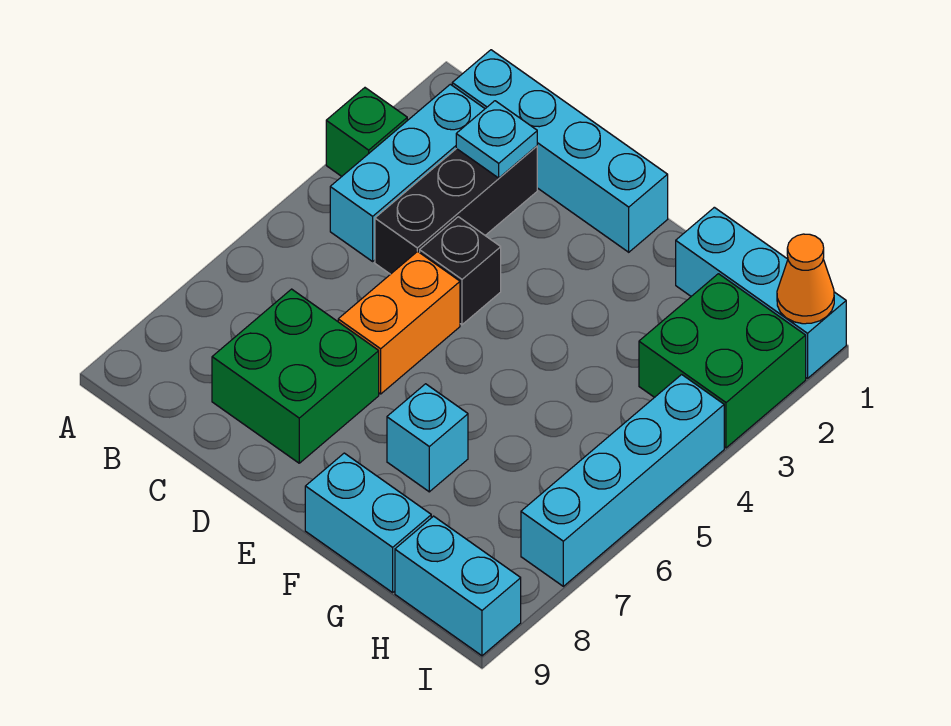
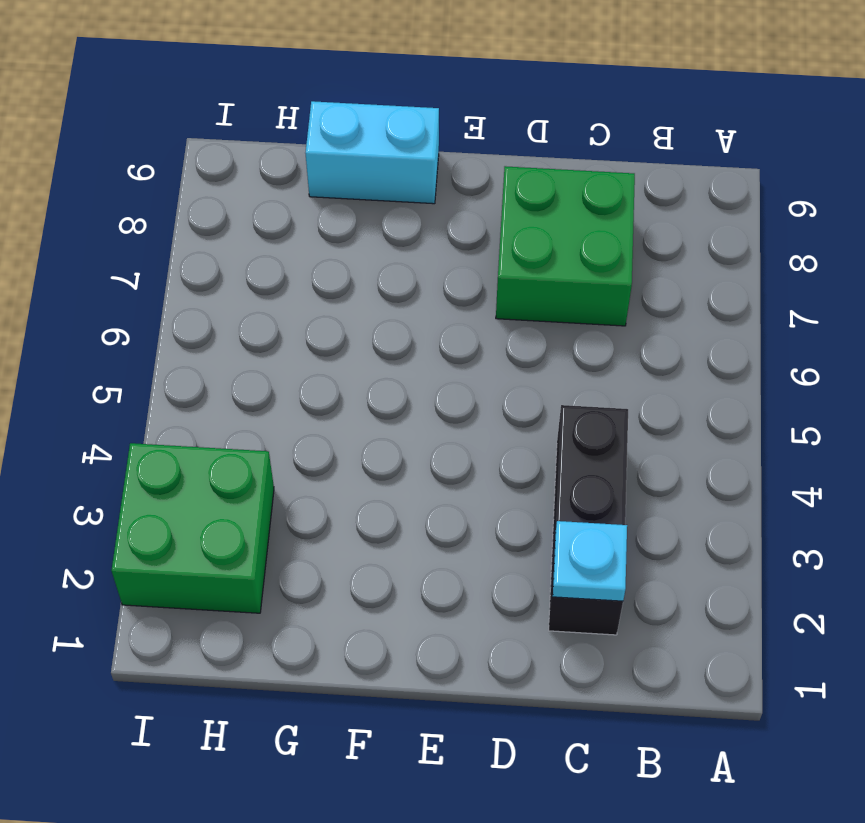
none -> green brick A3 level 1
none -> cyan brick B1:E1 level 1
none -> cyan brick B2:B4 level 1

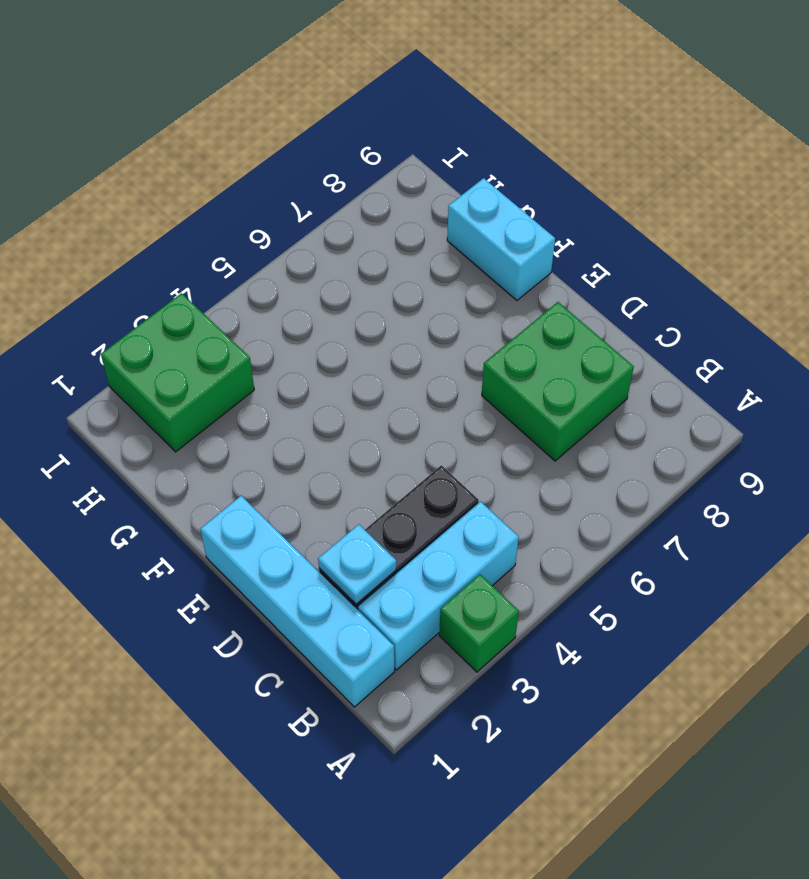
none -> black brick D4 level 1
none -> orange brick D5:D6 level 1
none -> cyan brick F7 level 1

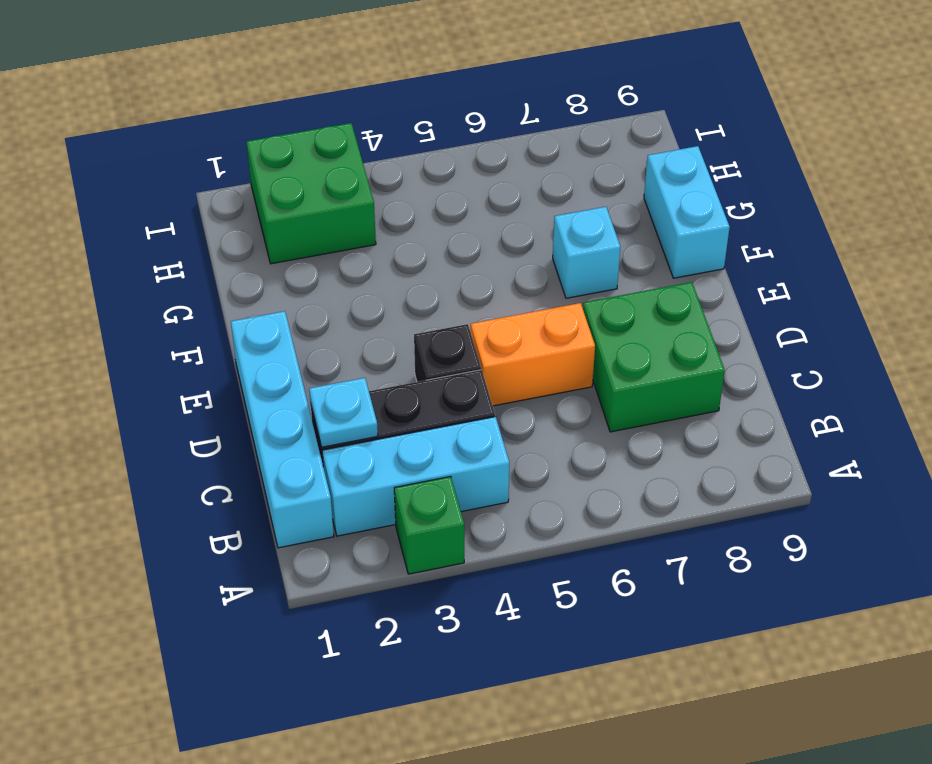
none -> cyan brick G1:I1 level 1
none -> cyan brick H9:I9 level 1
none -> cyan brick I4:I7 level 1

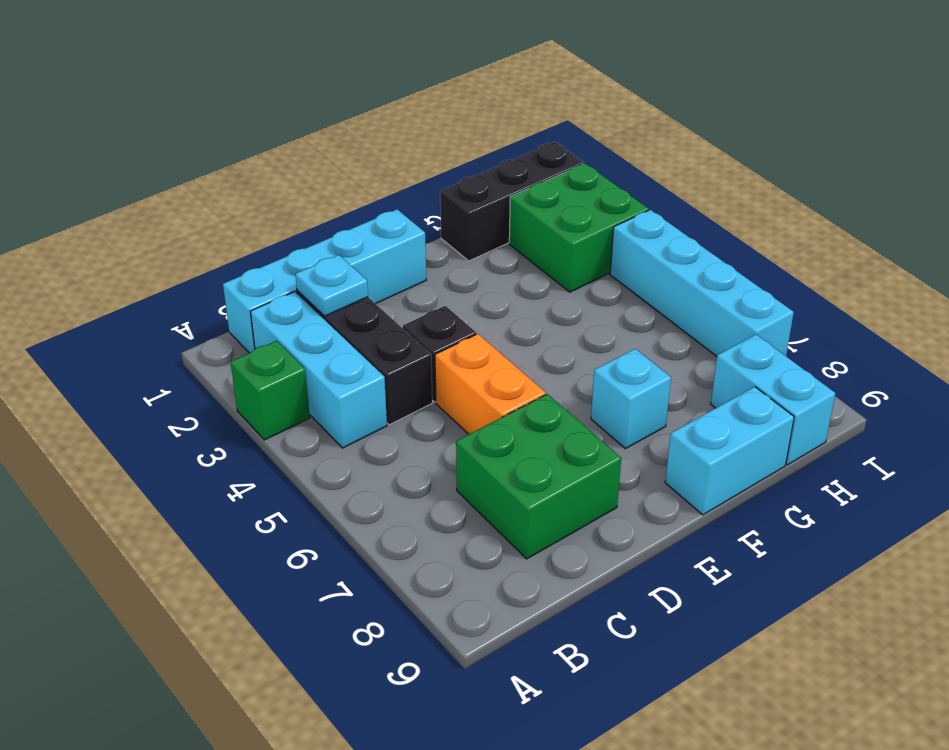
black brick G1:I1 level 1 -> cyan brick G1:I1 level 1
cyan brick H8:H9 level 1 -> cyan brick H9:I9 level 1
none -> orange cone I1 level 2

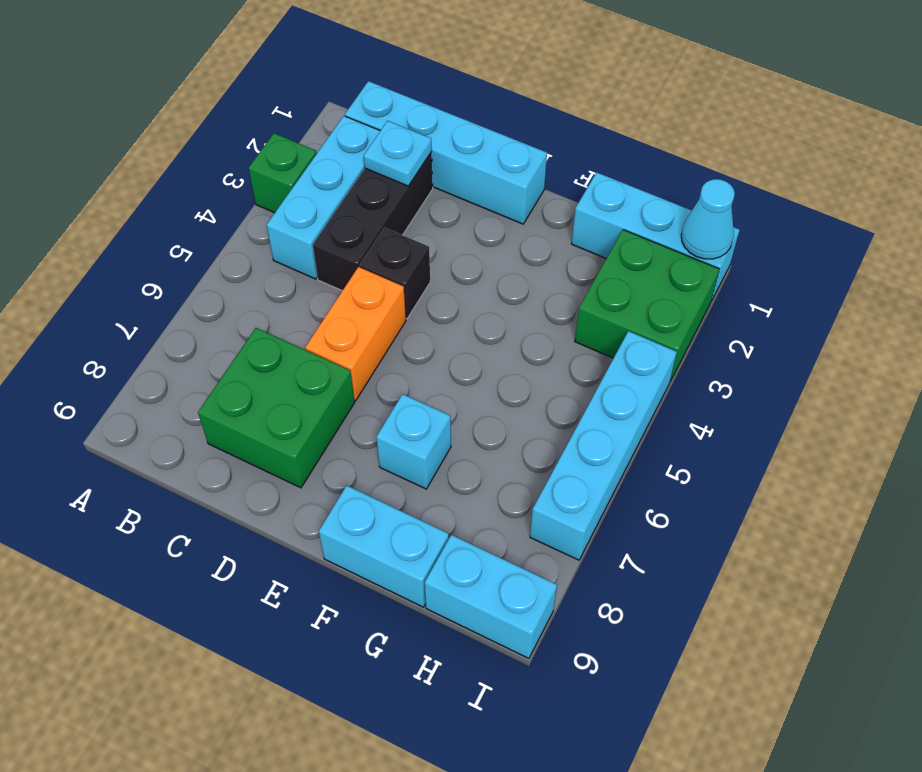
cyan cone I1 level 2 -> orange cone I1 level 2

